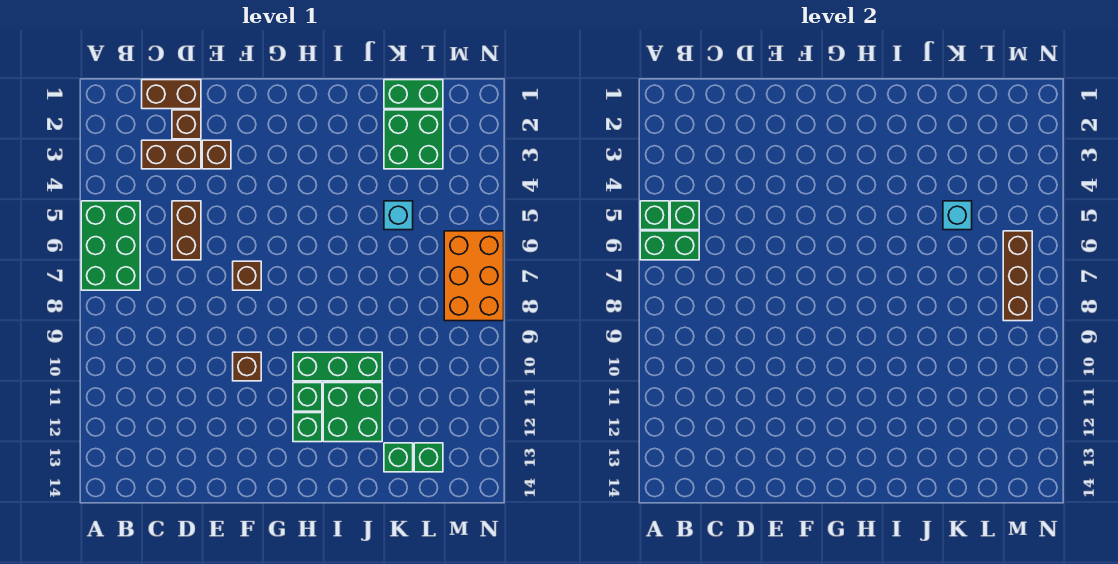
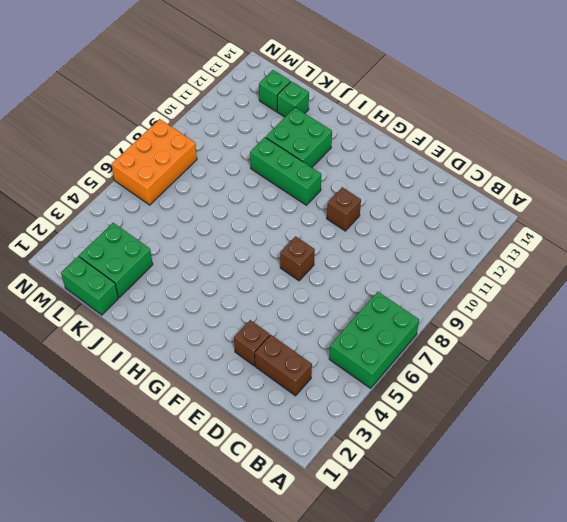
none -> brown brick C1:D1 level 1
none -> brown brick D2 level 1
none -> brown brick D5:D6 level 1

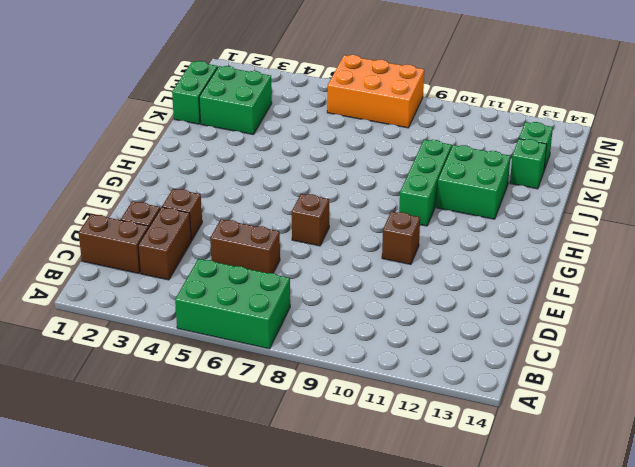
brown brick C1:C2 level 1 -> brown brick C1:D1 level 1
none -> green brick H11 level 1
none -> green brick H12 level 1
none -> cyan brick K5 level 1

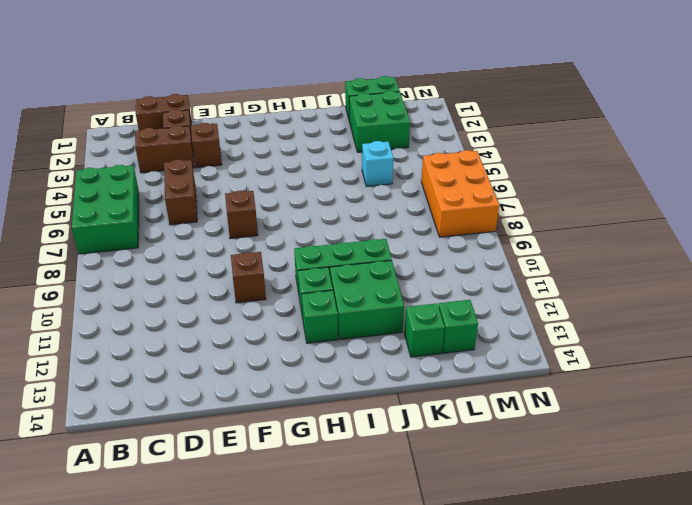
none -> green brick A5 level 2
none -> green brick A6:B6 level 2
none -> green brick B5 level 2

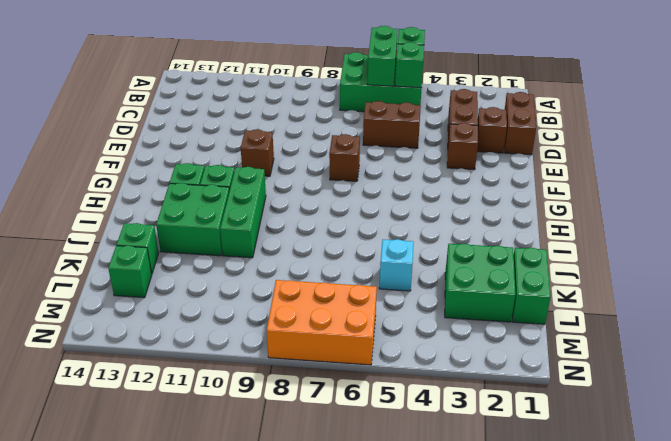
none -> cyan brick K5 level 2
none -> brown brick M6:M8 level 2

